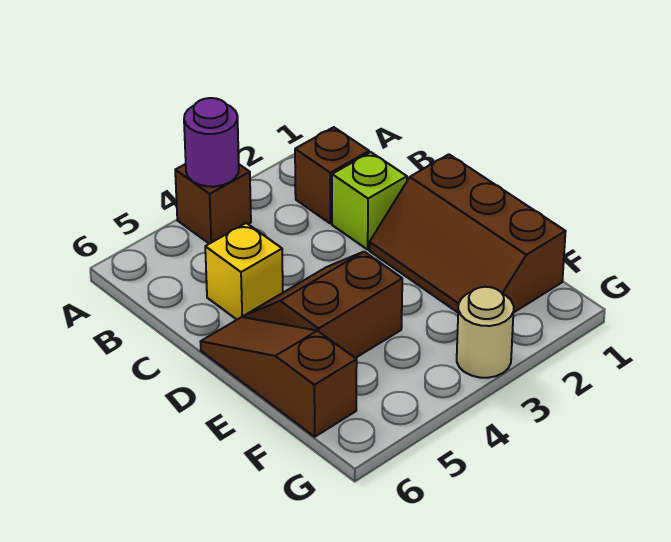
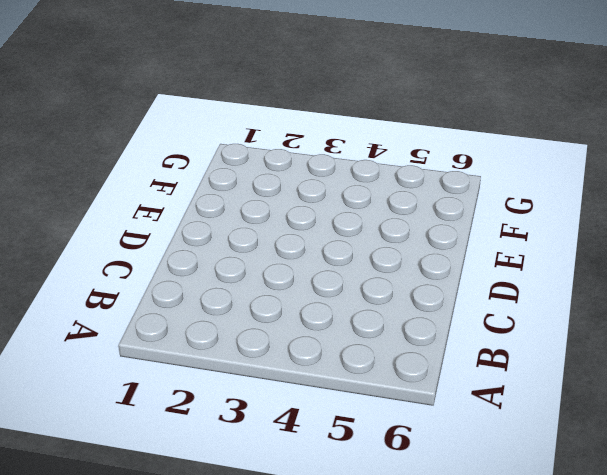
none -> brown brick A4 level 1
none -> brown brick B2 level 1

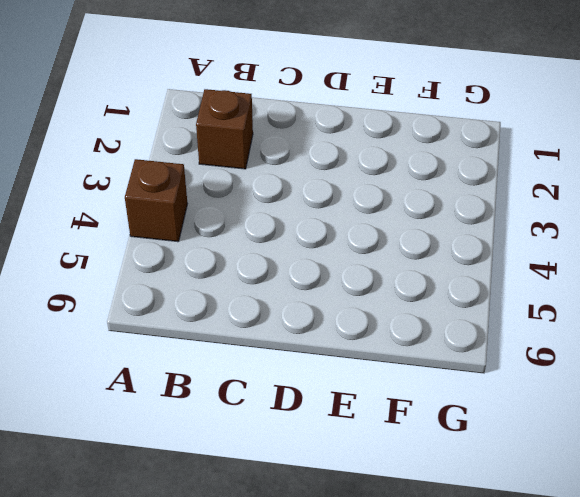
none -> lime brick C2 level 1
none -> yellow brick C5 level 1

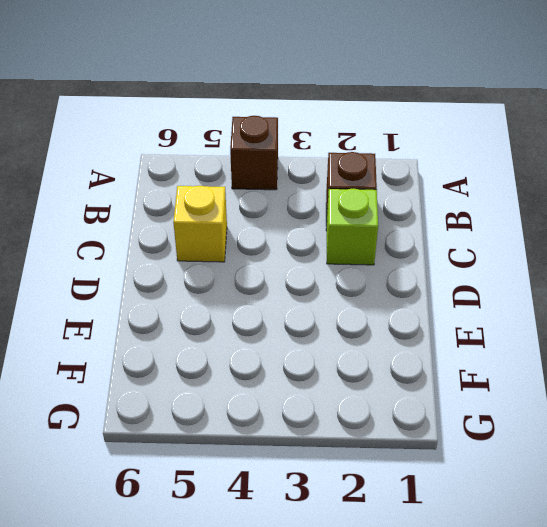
none -> brown slope D1:F2 level 1 top 1
none -> brown slope D4:E5 level 1 top E

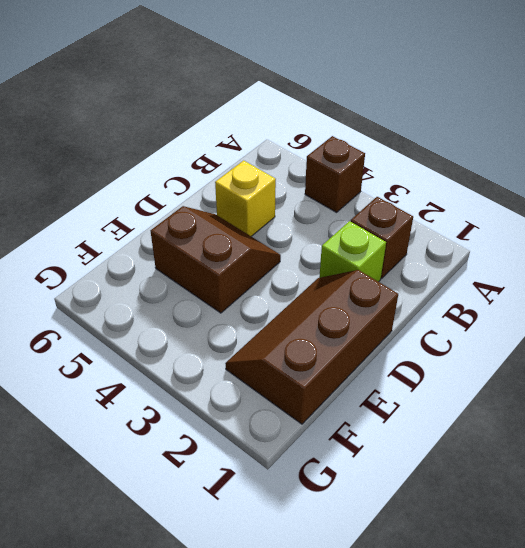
none -> brown slope D6:F6 level 1 top F
none -> tan round brick G3 level 1

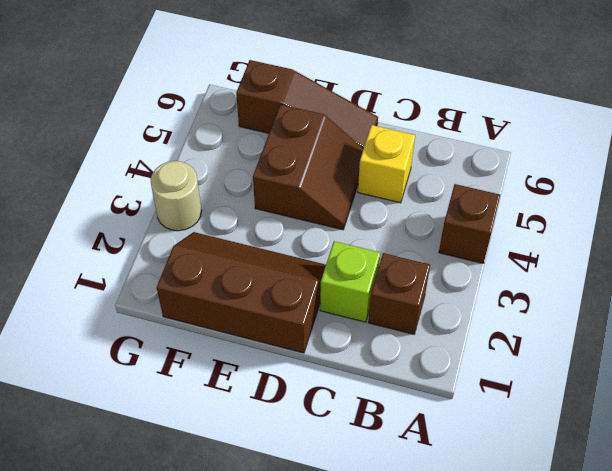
none -> purple round brick A4 level 2

